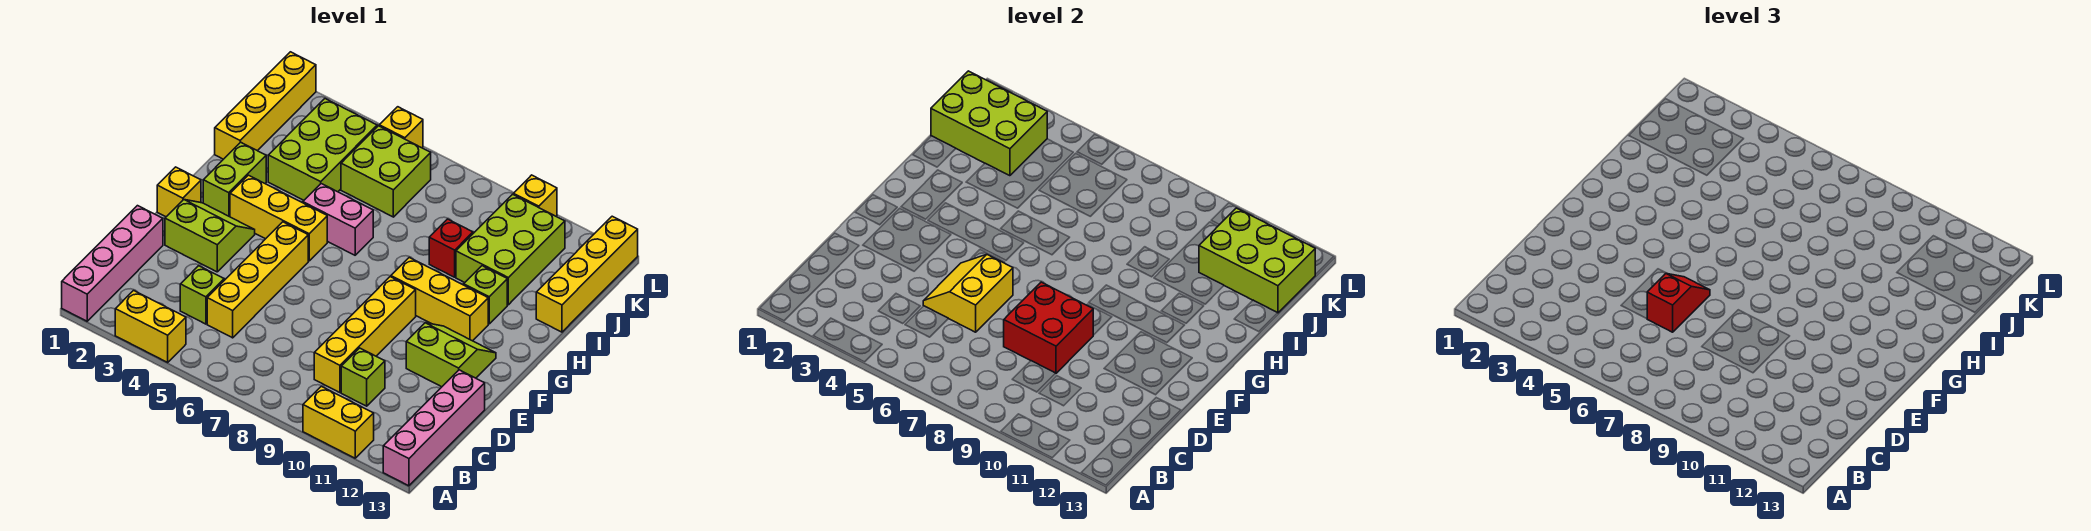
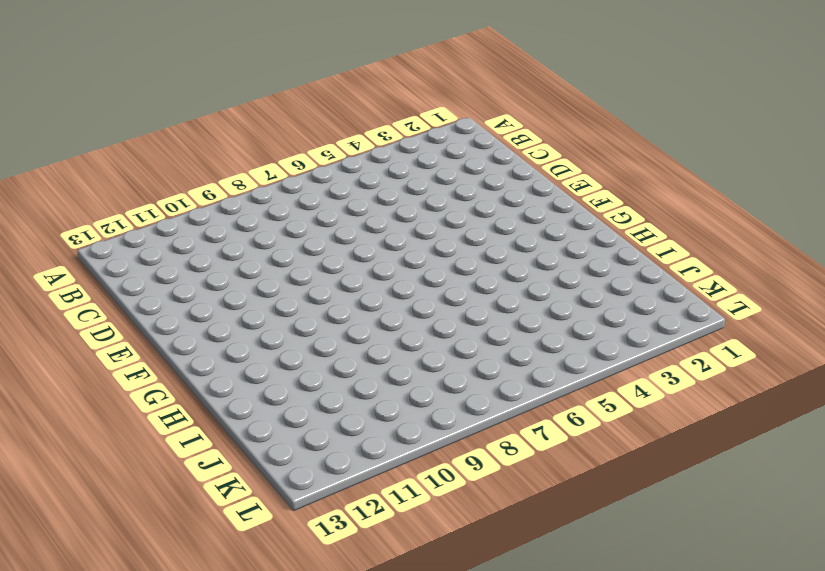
none -> pink brick A1:D1 level 1
none -> yellow brick A3:A4 level 1
none -> yellow brick A10:A11 level 1

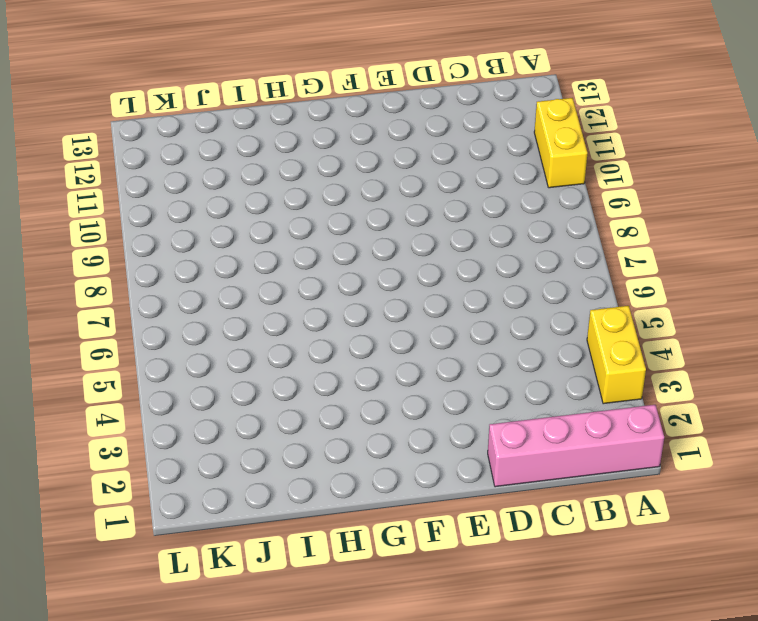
none -> pink brick A13:D13 level 1
none -> lime brick C4 level 1
none -> yellow brick C5:F5 level 1

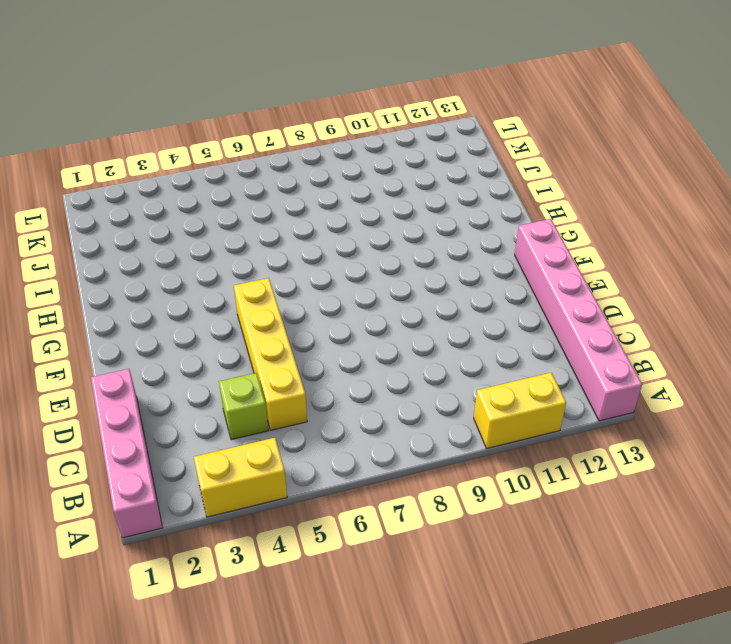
pink brick A13:F13 level 1 -> pink brick A13:D13 level 1
none -> yellow brick C9:F9 level 1
none -> lime brick C10 level 1
none -> lime slope E2:F3 level 1 top E

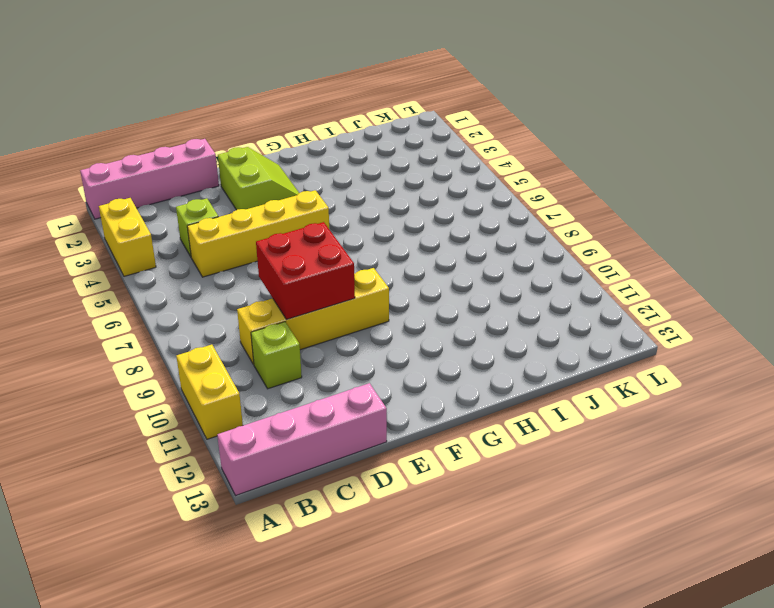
none -> lime slope E11:F12 level 1 top E
none -> yellow brick F1 level 1
none -> lime brick G2:H2 level 1

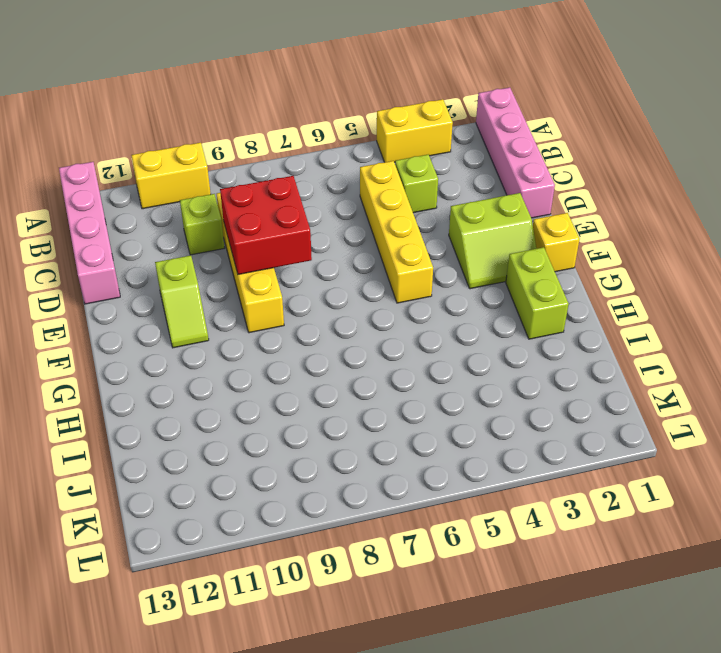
lime slope E11:F11 level 1 top E -> lime slope E11:F12 level 1 top E
none -> yellow brick G3:G5 level 1
none -> yellow brick G9:G11 level 1
none -> pink brick H5:H6 level 1

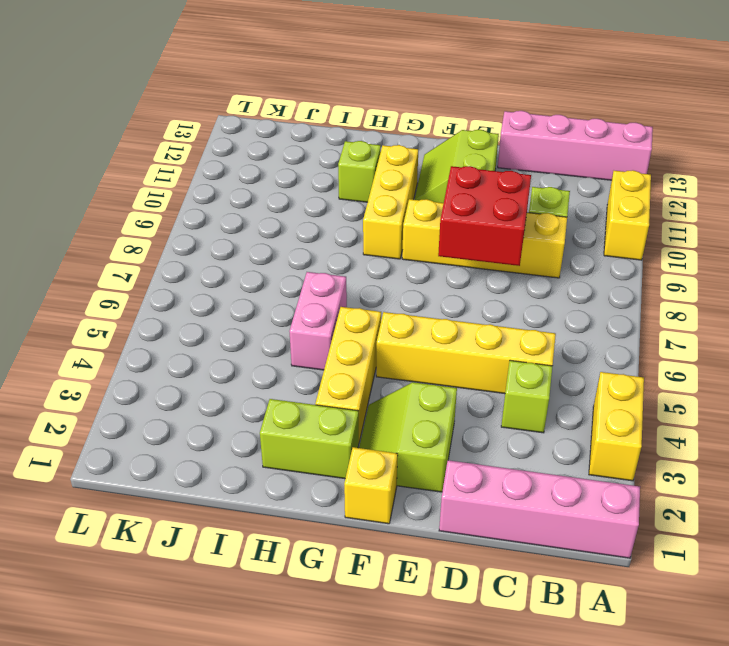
none -> yellow brick I1:L1 level 1
none -> lime brick I3:K4 level 1
none -> red brick I9 level 1

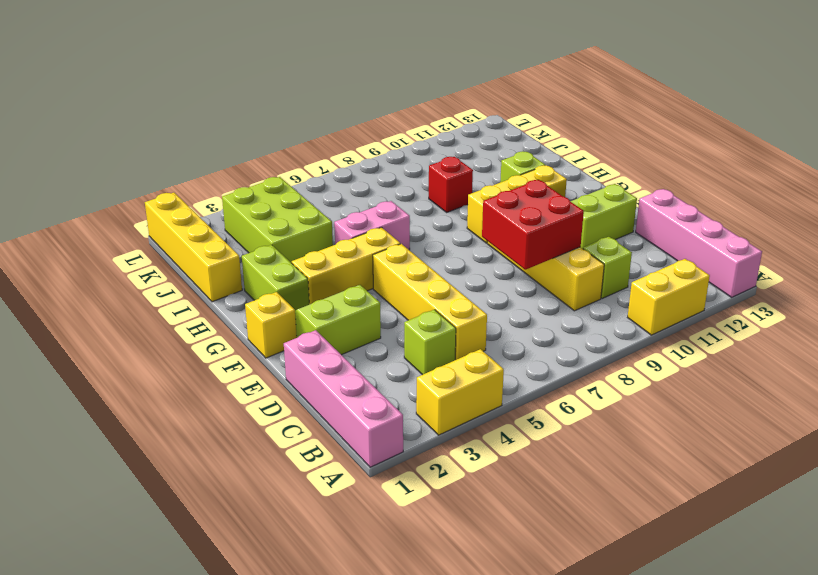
none -> lime brick I10:K11 level 1
none -> yellow brick I13:L13 level 1
none -> lime brick J5:K6 level 1

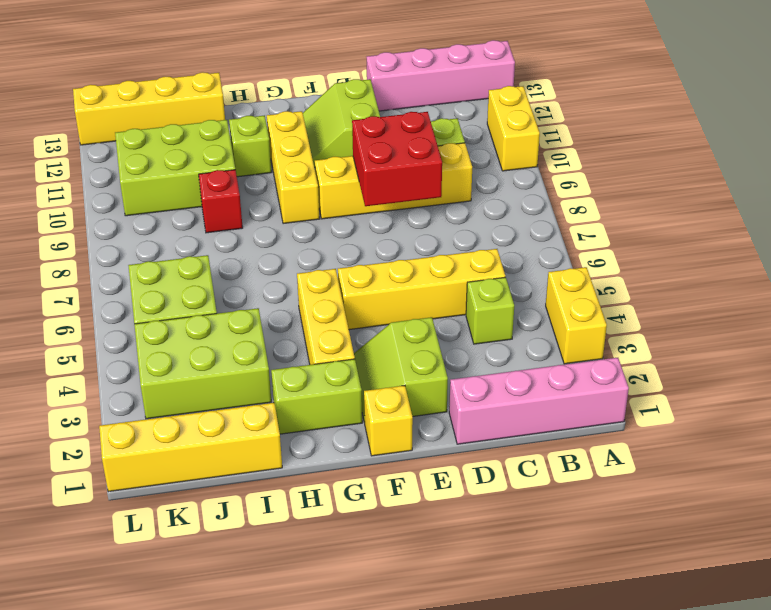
none -> pink brick H5:H6 level 1
none -> yellow brick L5 level 1
none -> yellow brick L10 level 1

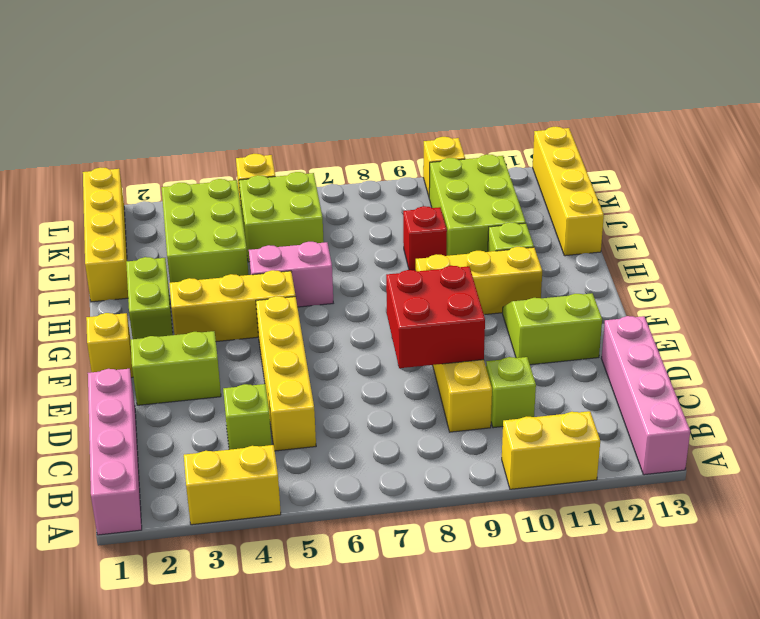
none -> yellow slope D5:E6 level 2 top 6
none -> lime brick J1:K3 level 2
none -> lime brick J11:K13 level 2

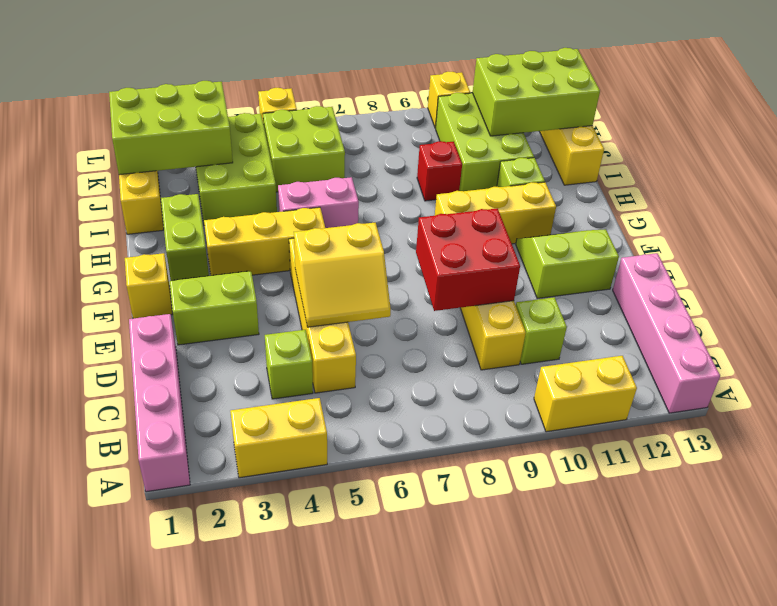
yellow slope D5:E6 level 2 top E -> yellow slope D5:E6 level 2 top 6
none -> red slope D6:E6 level 3 top D

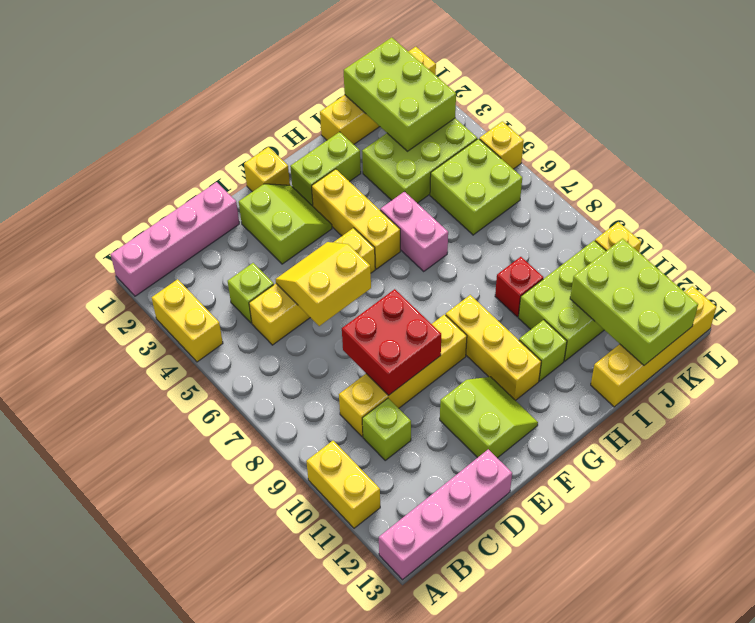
none -> red slope D6:E6 level 3 top D

